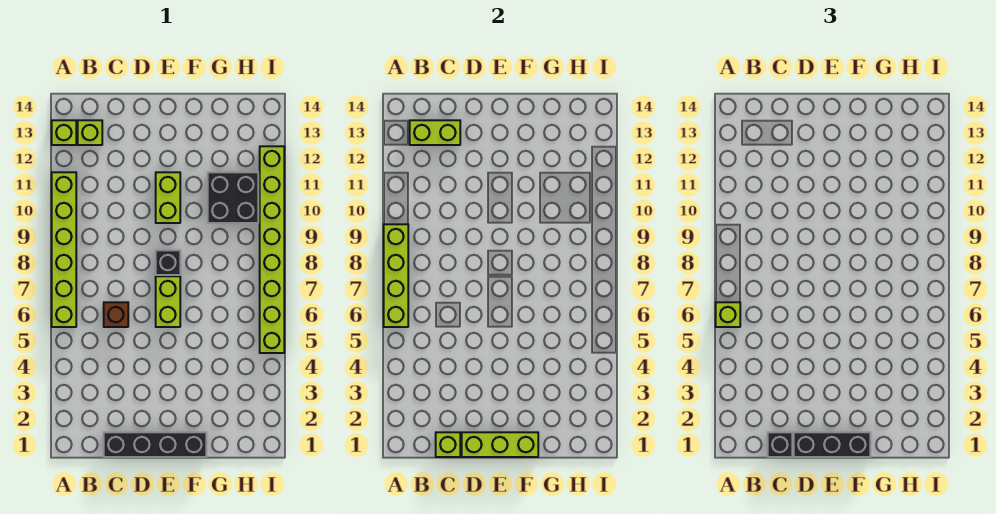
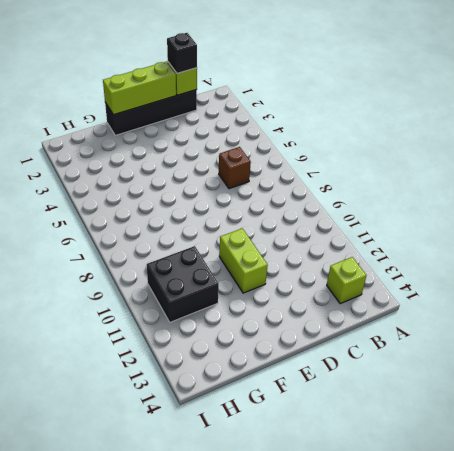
none -> lime brick A6:A11 level 1
none -> lime brick A13 level 1
none -> lime brick E6:E7 level 1

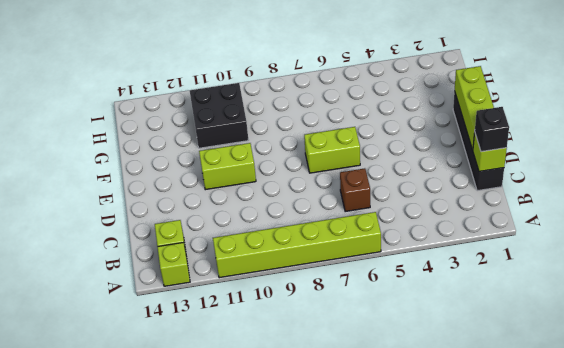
none -> black brick E8 level 1
none -> lime brick I5:I12 level 1
none -> lime brick A6:A9 level 2

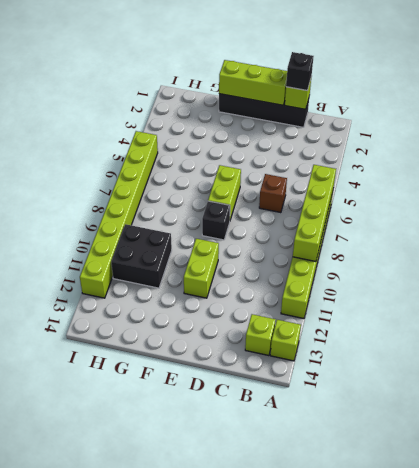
none -> lime brick B13:C13 level 2
none -> lime brick A6 level 3
none -> black brick D1:F1 level 3

